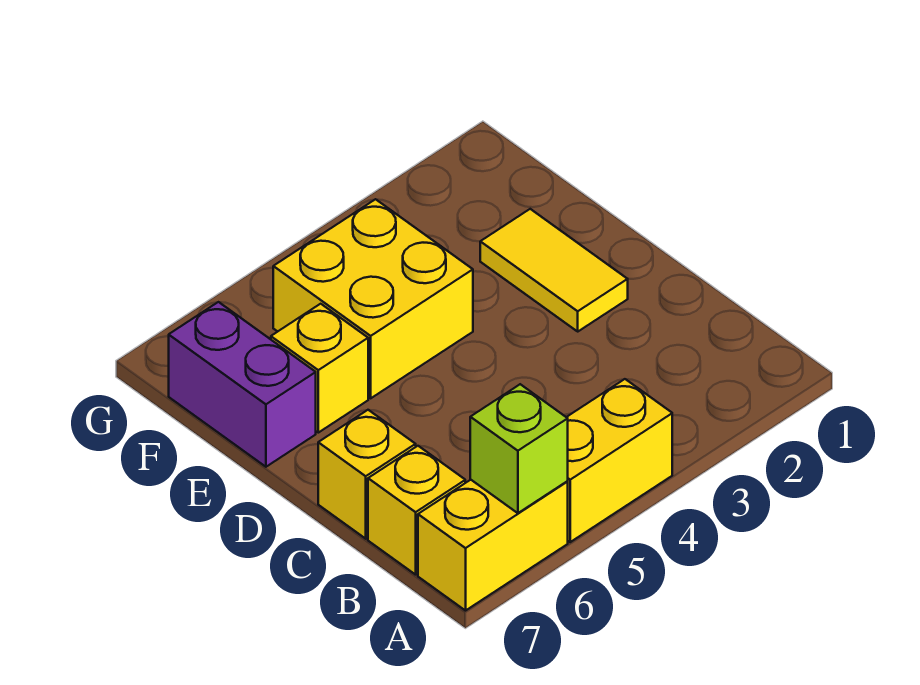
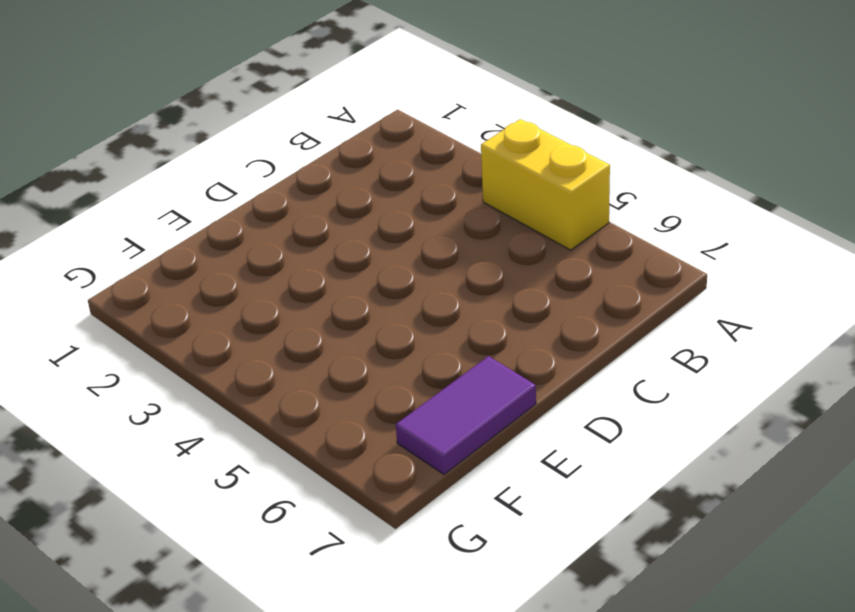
purple tile E7:F7 level 1 -> purple brick E7:F7 level 1
none -> yellow brick A6:A7 level 1
none -> yellow brick B7 level 1

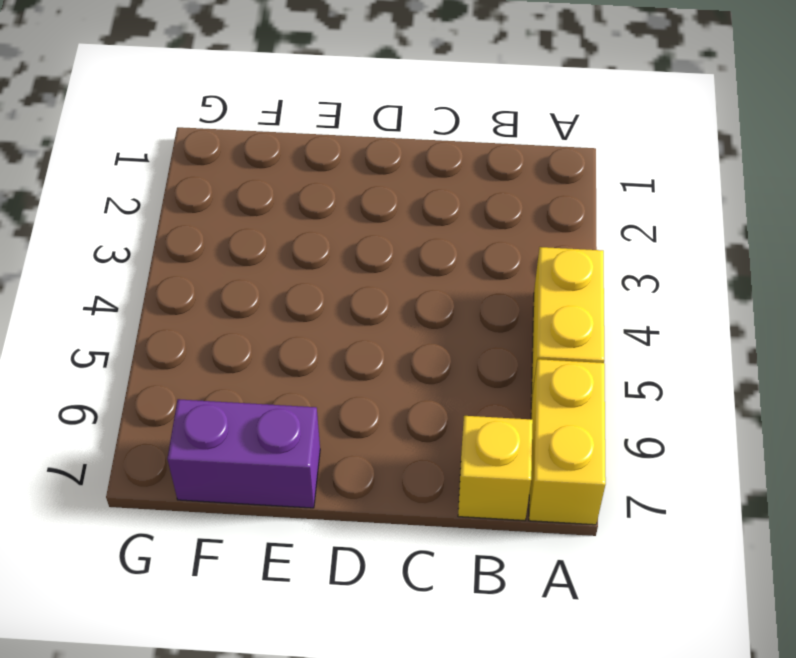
none -> yellow brick C7 level 1
none -> yellow tile D2:E2 level 1

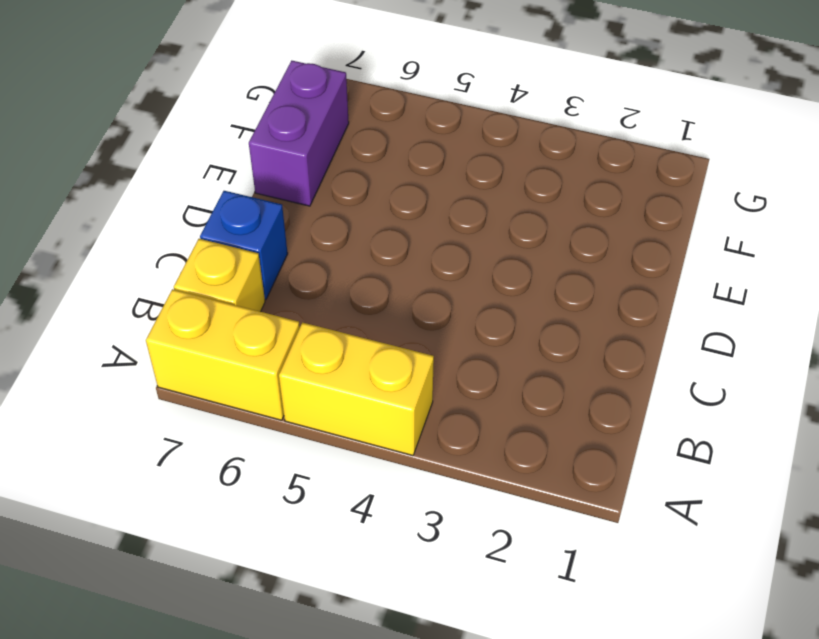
blue brick C7 level 1 -> yellow brick C7 level 1
none -> yellow tile D2:E2 level 1
none -> yellow brick E4:F5 level 1

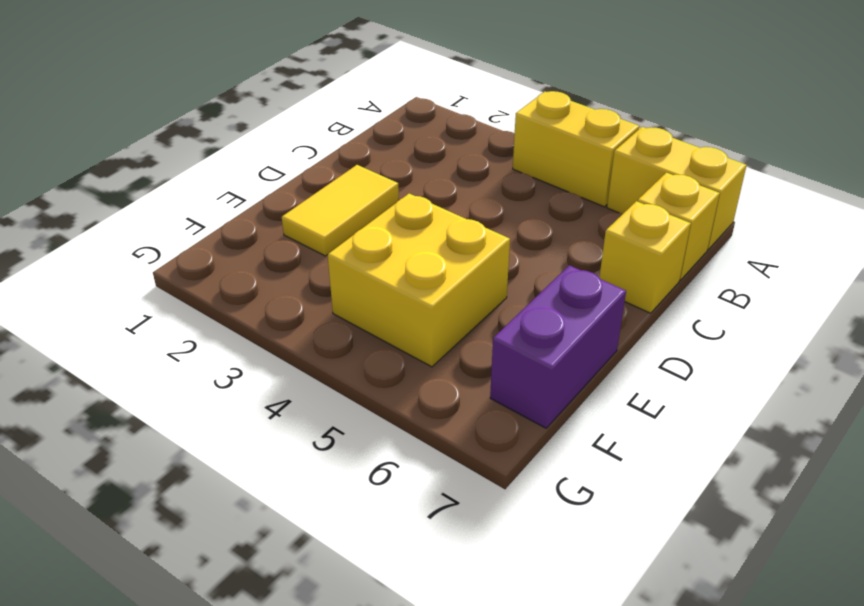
none -> yellow brick E6 level 1
none -> lime brick A6 level 2

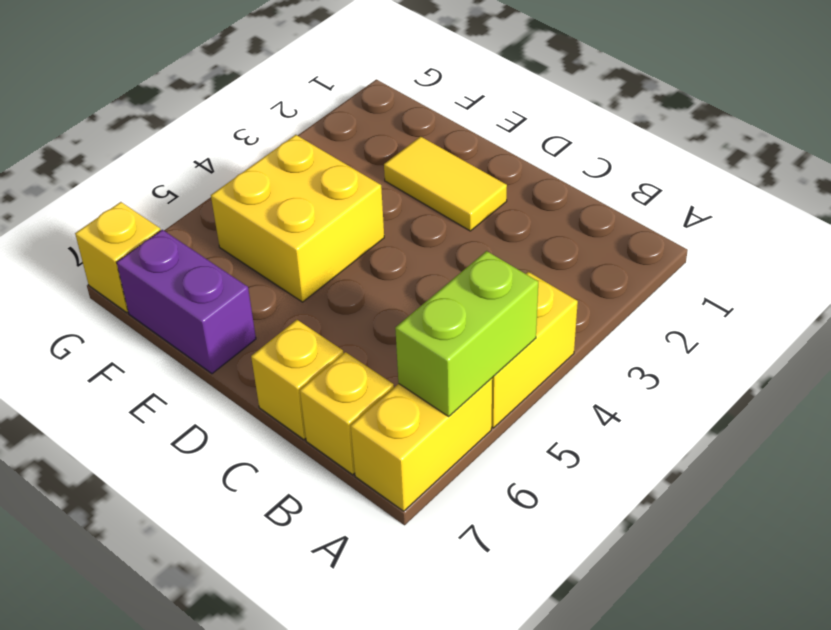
lime brick A5:A6 level 2 -> lime brick A6 level 2
yellow brick G7 level 1 -> yellow brick E6 level 1

